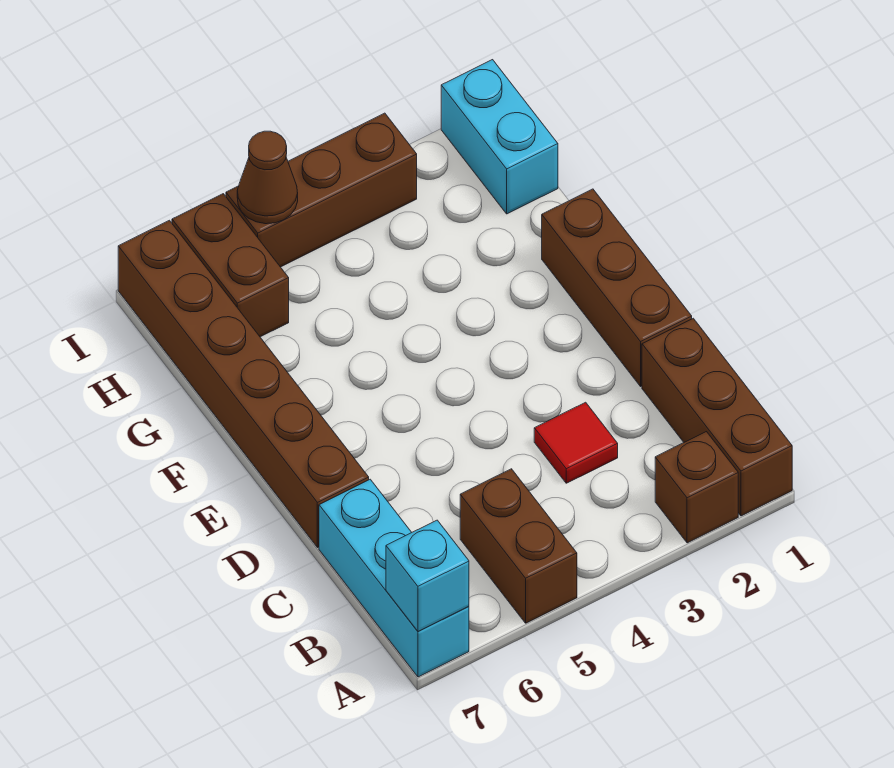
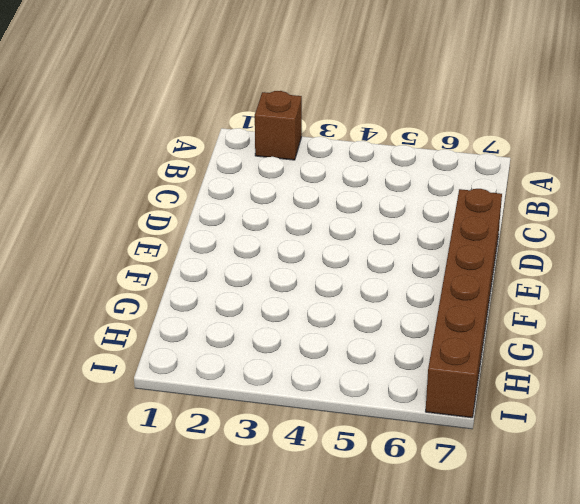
none -> brown brick A1:C1 level 1
none -> brown brick A5:B5 level 1
none -> cyan brick A7:C7 level 1

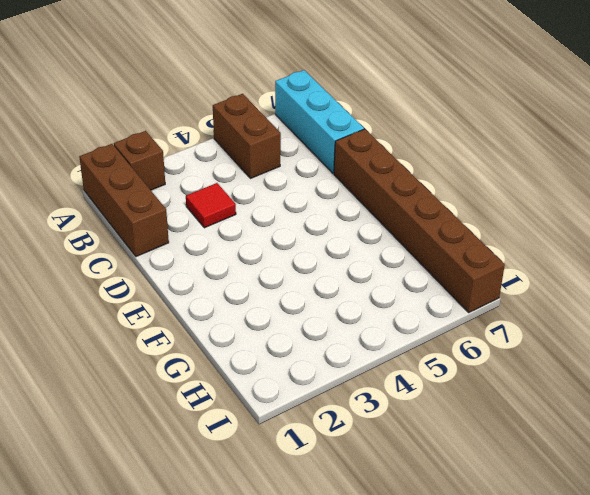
none -> brown brick D1:F1 level 1
none -> cyan brick H1:I1 level 1
none -> brown brick H6:I6 level 1

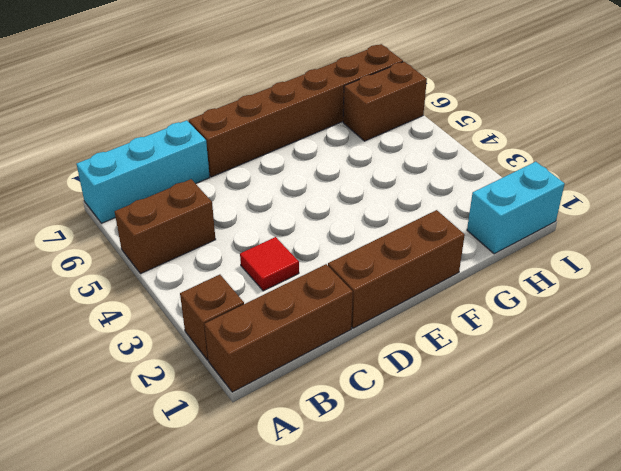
none -> brown brick I3:I5 level 1
none -> cyan brick A7 level 2
none -> brown cone I5 level 2

